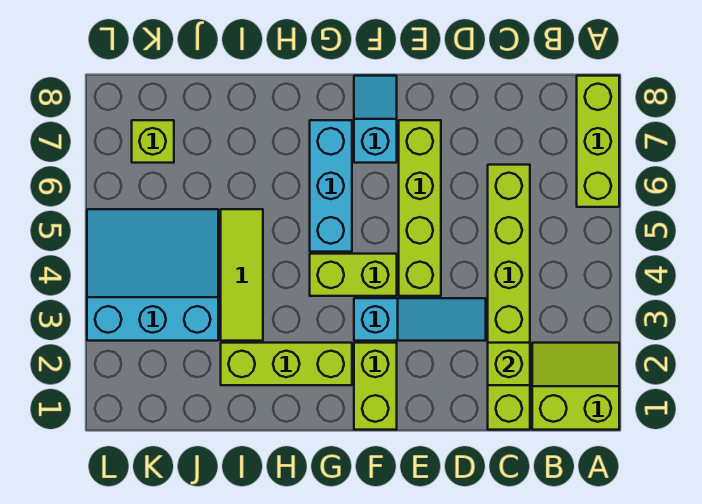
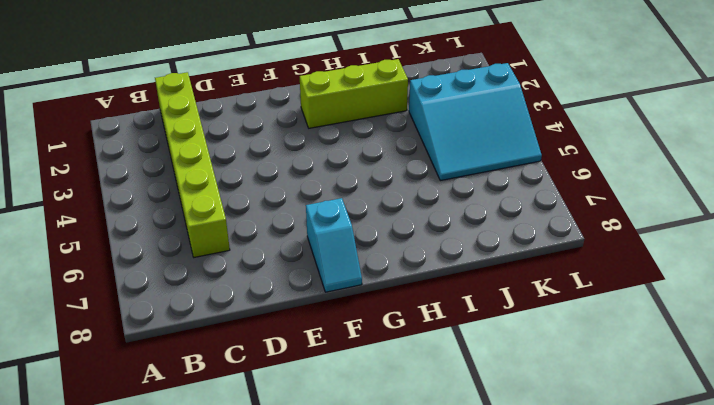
none -> lime slope A1:B2 level 1 top 1
none -> lime brick A6:A8 level 1
none -> cyan slope D3:F3 level 1 top F

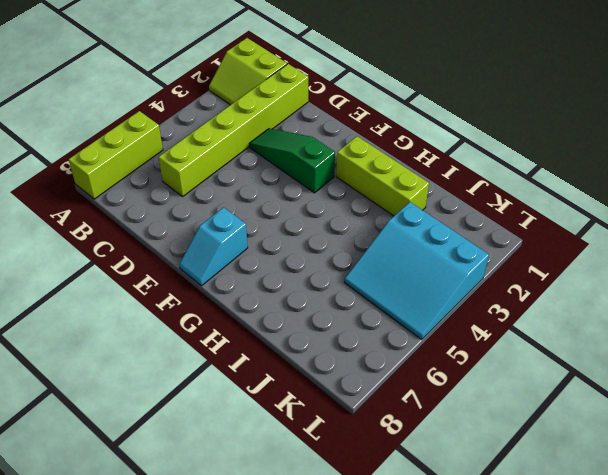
green slope D3:F3 level 1 top F -> cyan slope D3:F3 level 1 top F
none -> lime brick E4:E7 level 1
none -> lime brick F1:F2 level 1
none -> lime brick F4:G4 level 1

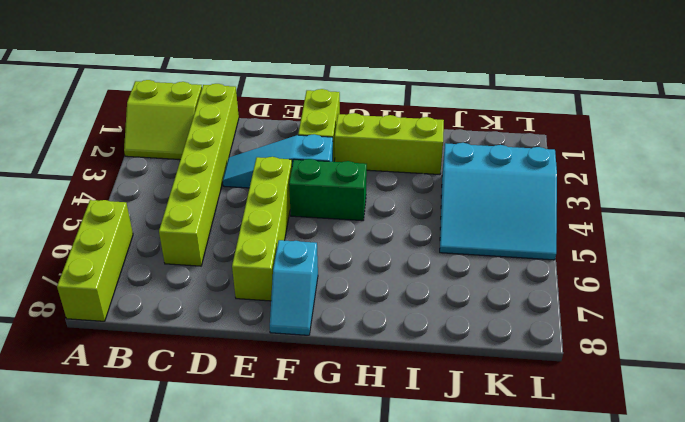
green brick F4:G4 level 1 -> lime brick F4:G4 level 1
none -> cyan brick G5:G7 level 1
none -> lime tile I3:I5 level 1
none -> lime brick K7 level 1

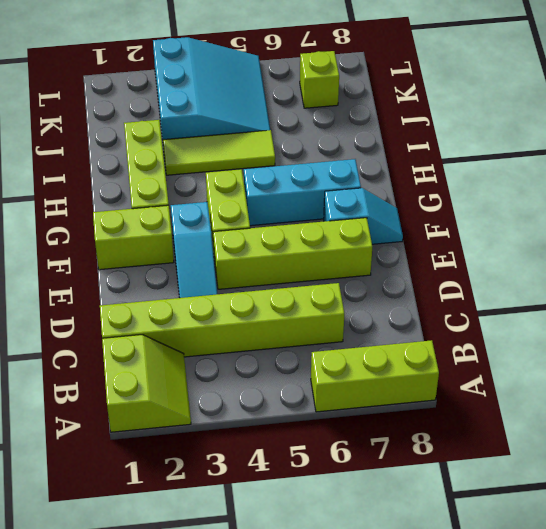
none -> lime brick C2 level 2

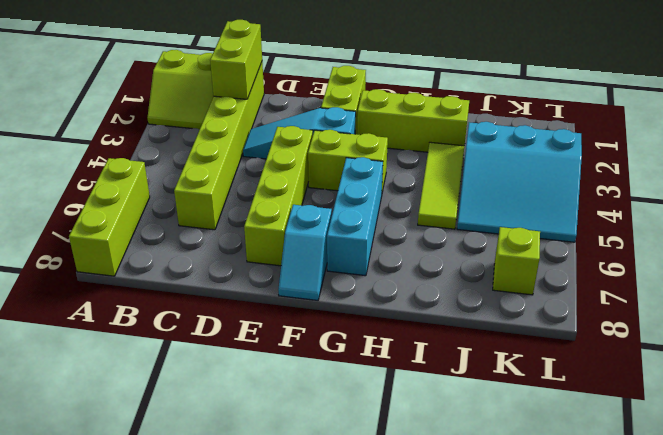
lime brick C1:C2 level 2 -> lime brick C2 level 2

